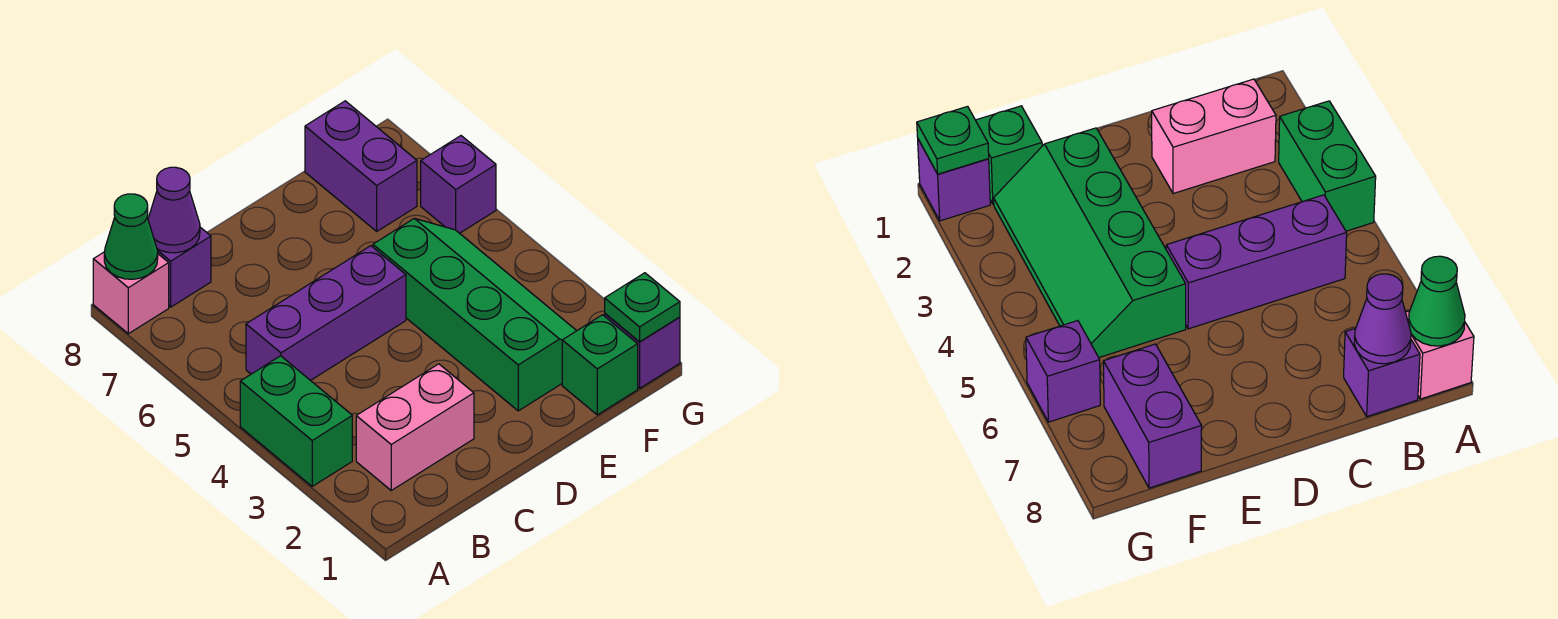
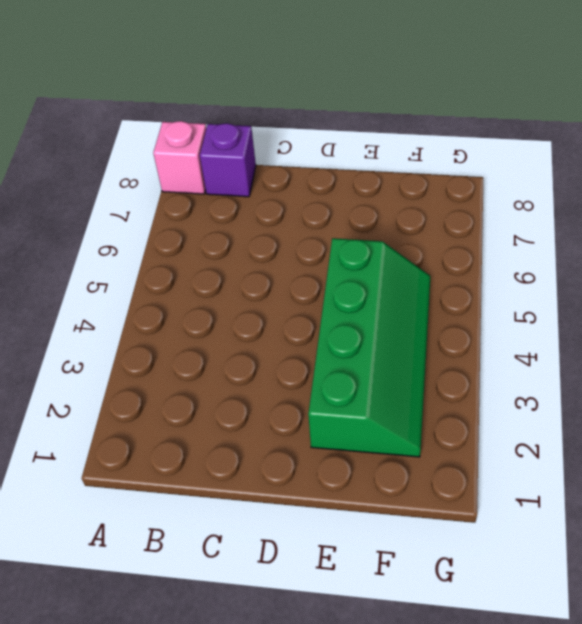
none -> green brick A3:A4 level 1
none -> pink brick B2:C2 level 1
none -> purple brick B5:D5 level 1

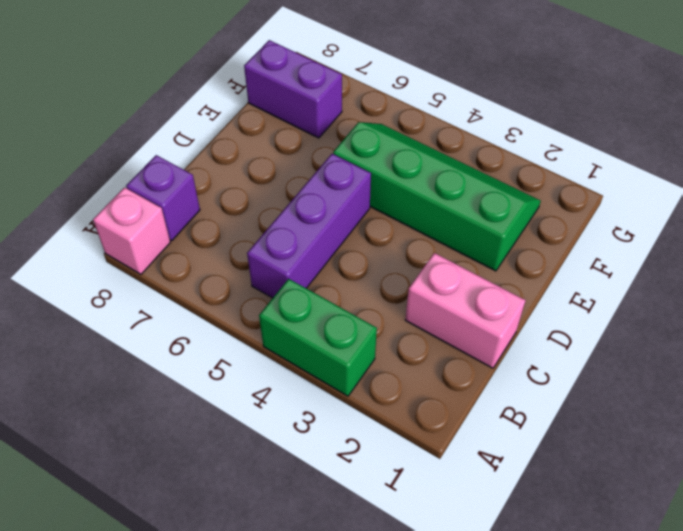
pink brick C1:C2 level 1 -> pink brick B2:C2 level 1
none -> green brick F1 level 1
none -> purple brick G1 level 1
none -> purple brick G6 level 1

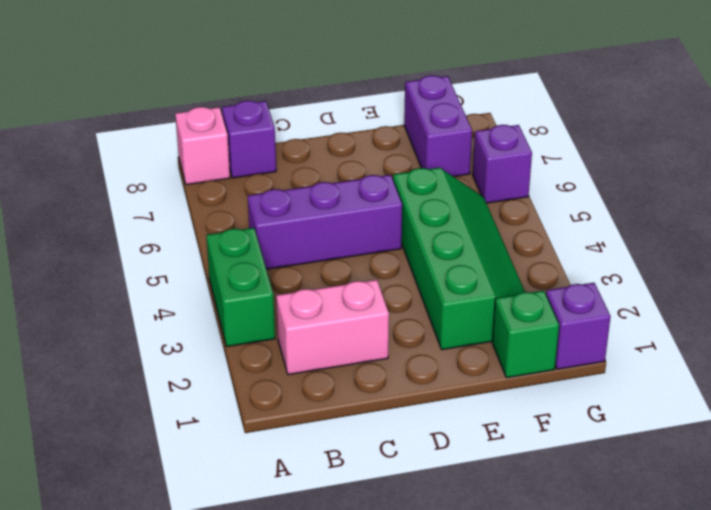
none -> green cone A8 level 2
none -> purple cone B8 level 2
none -> green plate G1 level 2

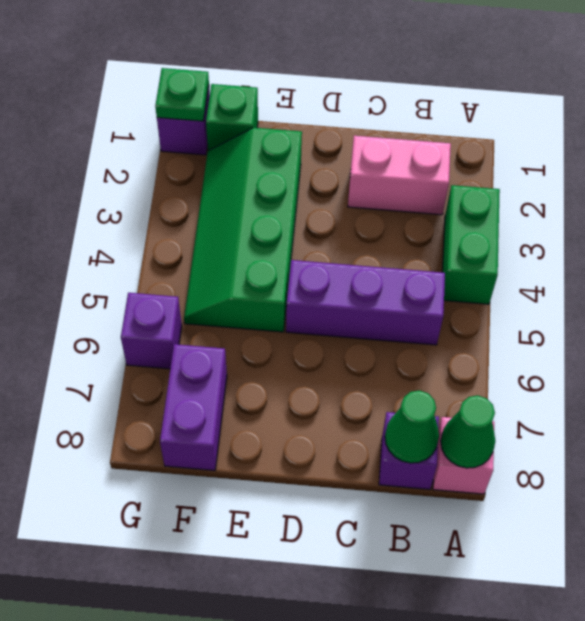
green cone B8 level 2 -> purple cone B8 level 2

